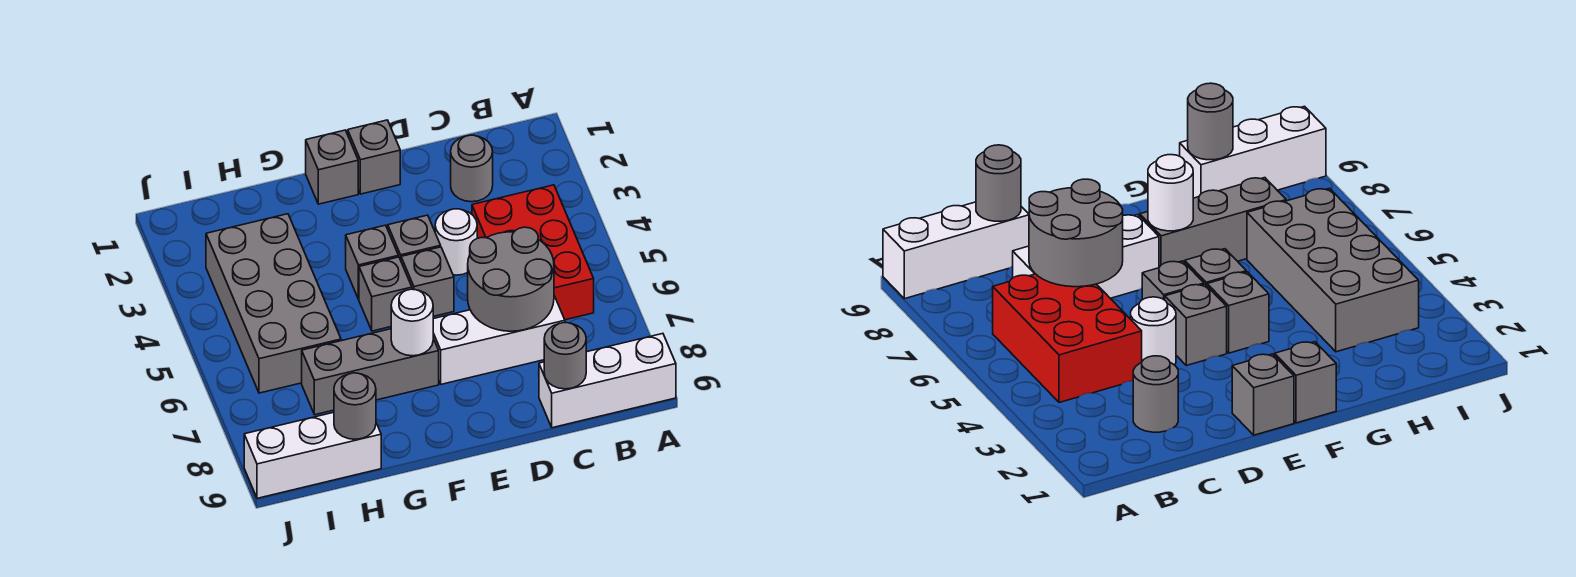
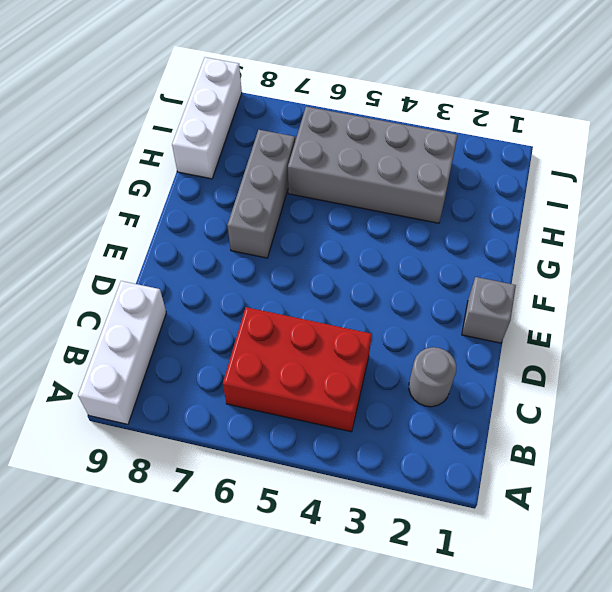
none -> white brick C7:E7 level 1
none -> white round brick D4 level 1
none -> grey brick E4 level 1

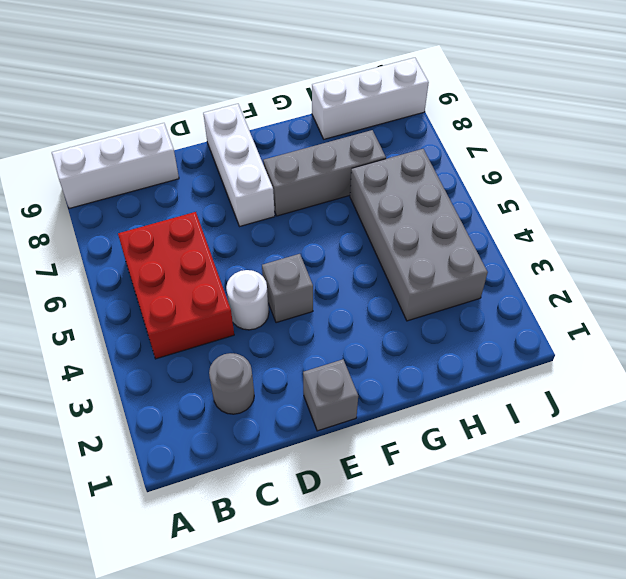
white brick E7:E9 level 1 -> white brick C7:E7 level 1
none -> grey brick E5 level 1
none -> grey brick F1 level 1
none -> grey brick F4 level 1

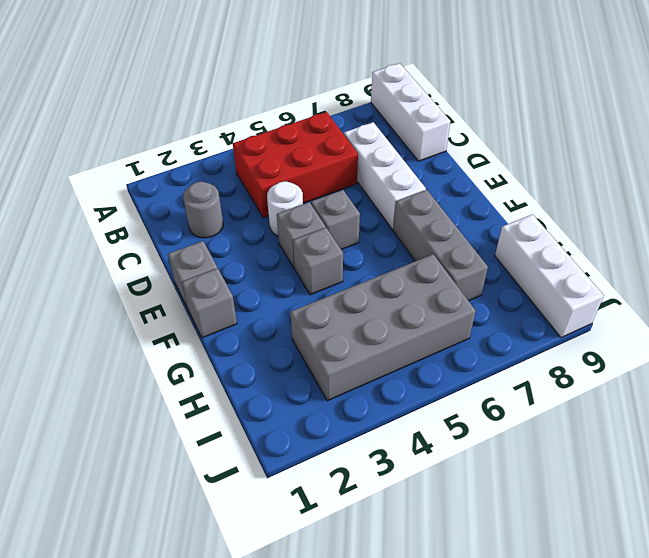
none -> grey brick F5 level 1
none -> grey round brick C6:D7 level 2
none -> grey round brick C9 level 2

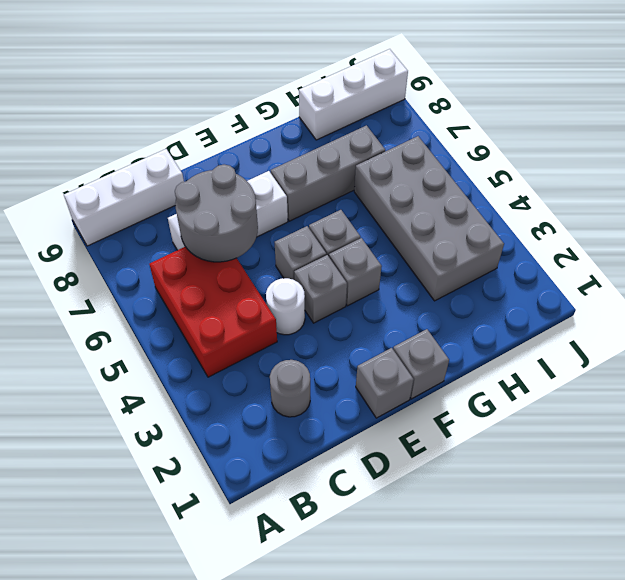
none -> grey round brick C9 level 2
none -> white round brick F7 level 2
none -> grey round brick H9 level 2

